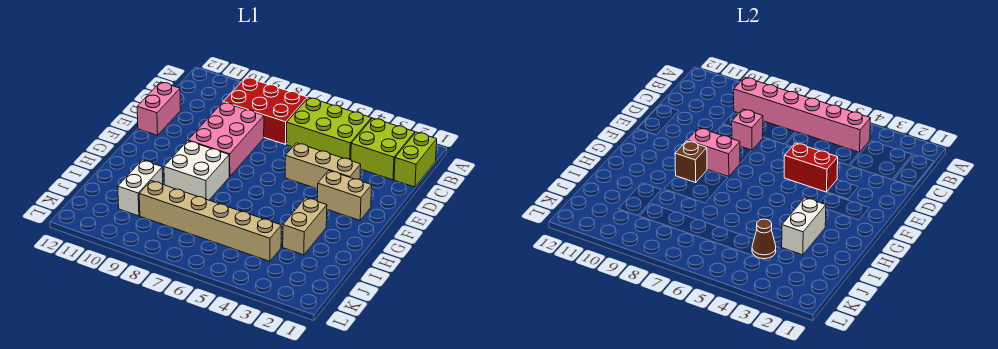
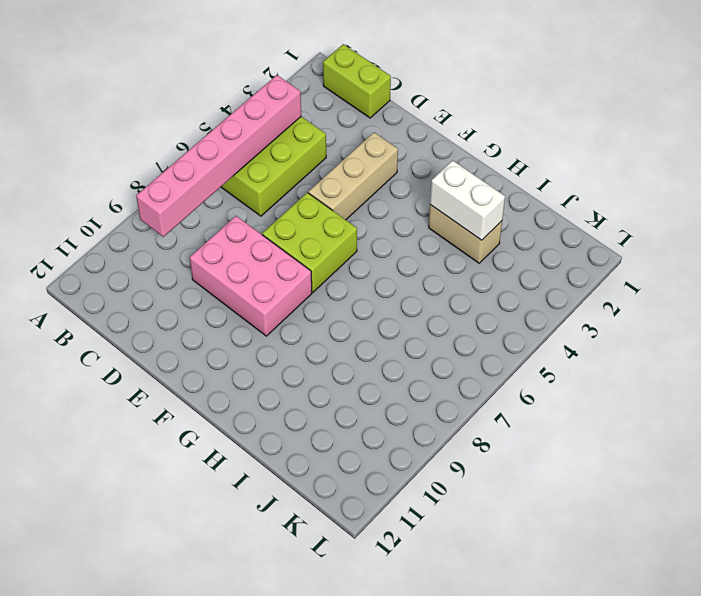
lime brick E6:F7 level 1 -> lime brick B2:C3 level 1
none -> red brick B7:C9 level 1
none -> pink brick D12:E12 level 1
none -> tan brick F2:F3 level 1

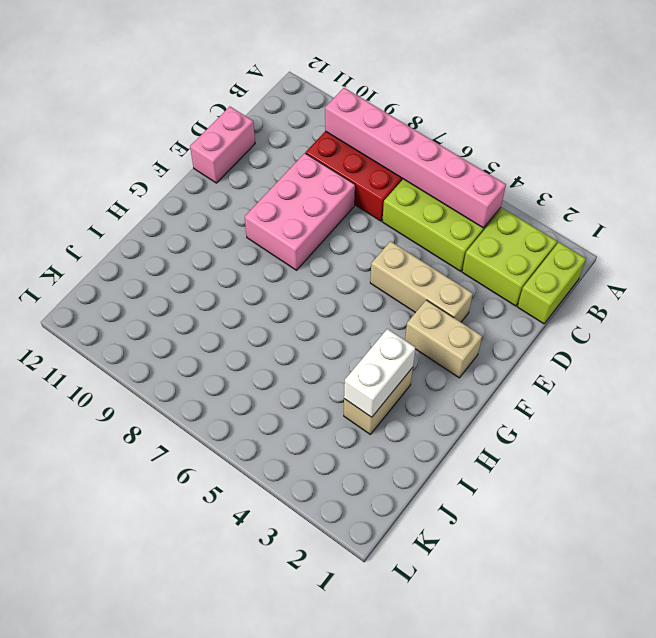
none -> white brick G8:H9 level 1
none -> white brick I10:J10 level 1
none -> tan brick J4:J9 level 1

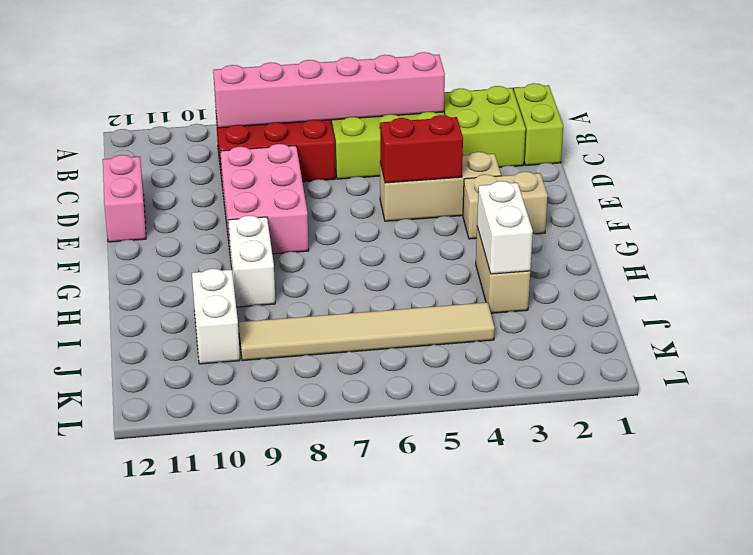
white brick G9:H9 level 1 -> white brick G8:H9 level 1
tan tile J4:J9 level 1 -> tan brick J4:J9 level 1
none -> pink brick D8 level 2
none -> pink brick F8:F9 level 2
none -> brown brick G9 level 2

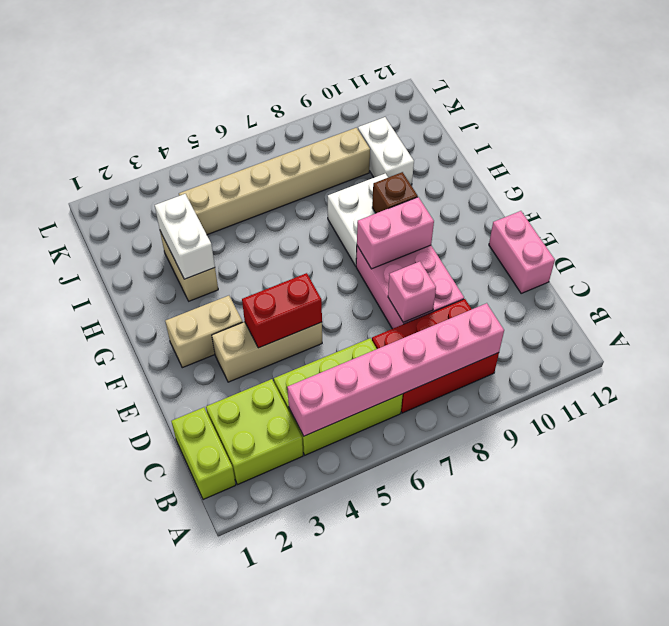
none -> brown cone J4 level 2

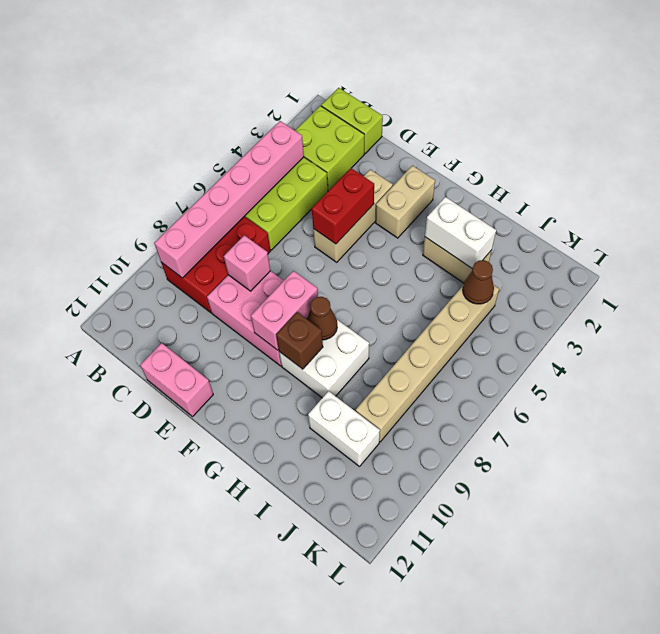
brown cone G8 level 2 -> none

